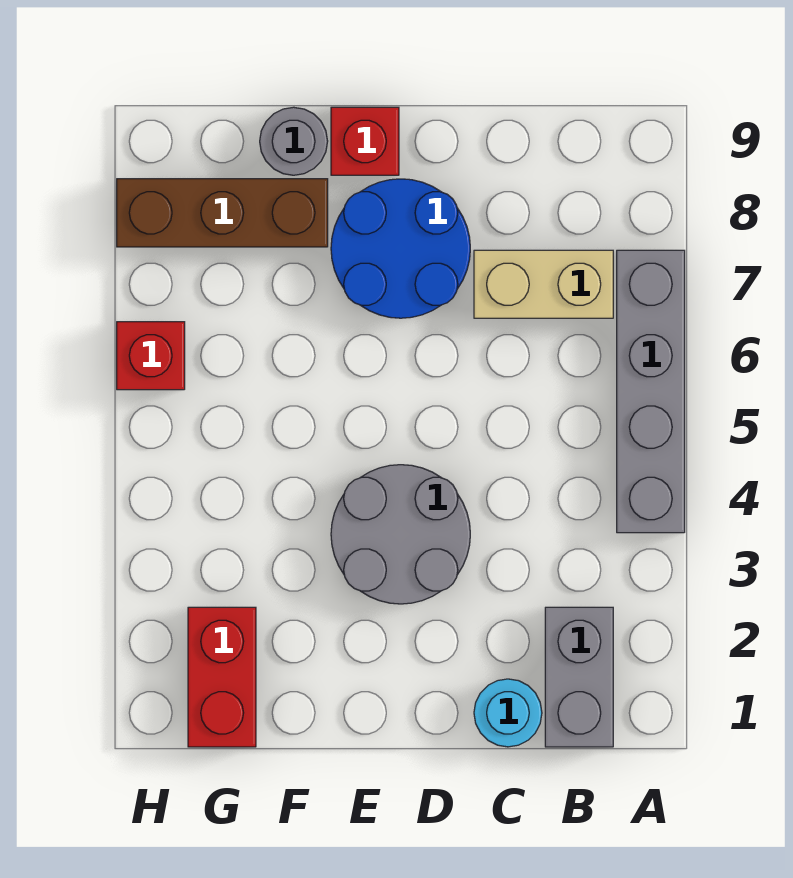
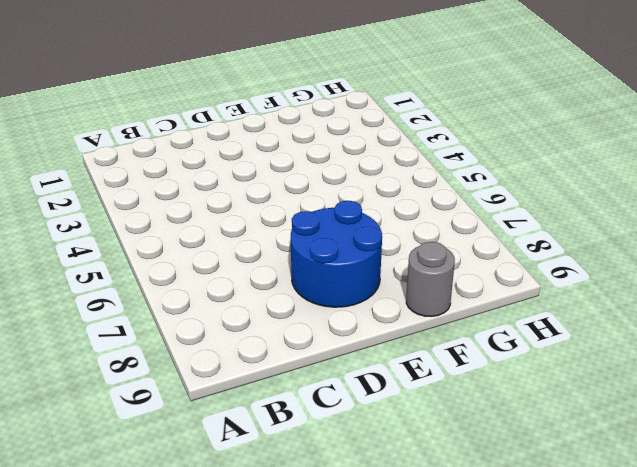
none -> grey brick A4:A7 level 1
none -> grey brick B1:B2 level 1

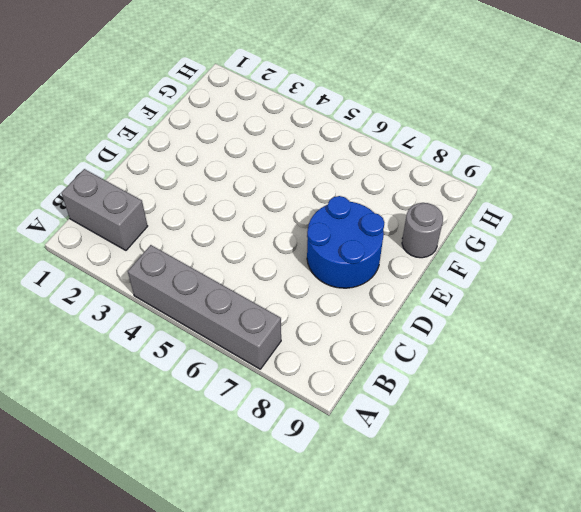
none -> tan brick B7:C7 level 1
none -> cyan round brick C1 level 1

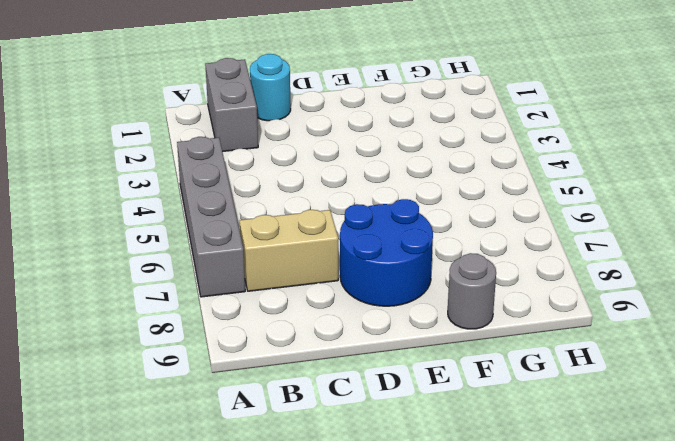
none -> grey round brick D3:E4 level 1
none -> red brick E9 level 1

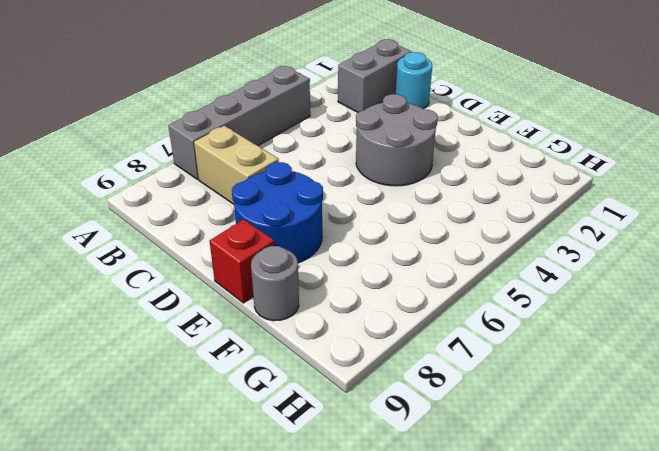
none -> brown brick F8:H8 level 1
none -> red brick G1:G2 level 1

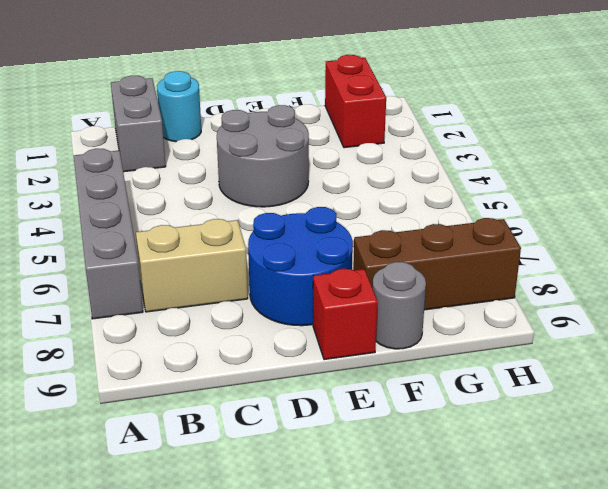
none -> red brick H6 level 1

